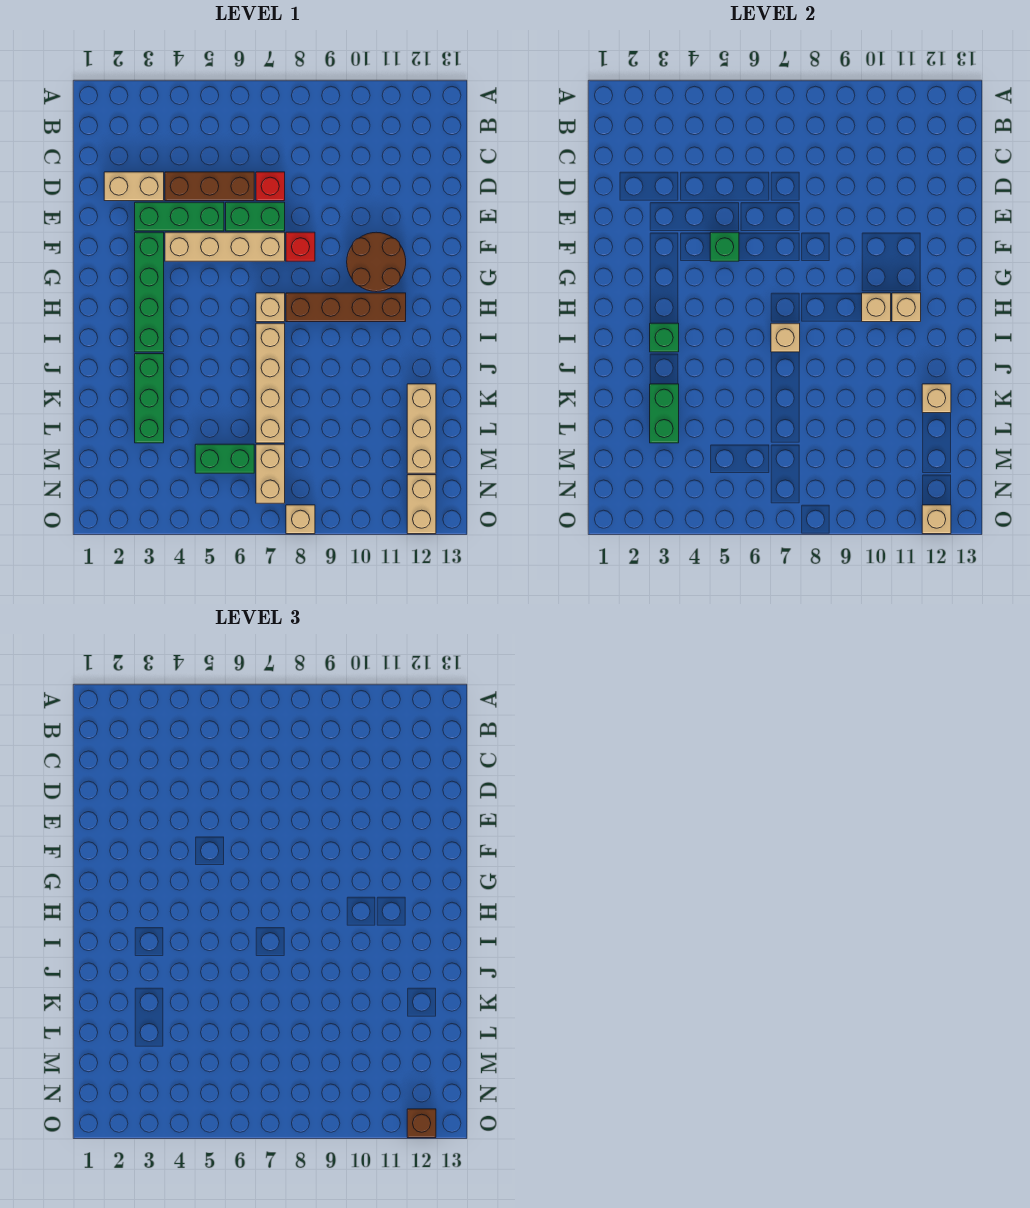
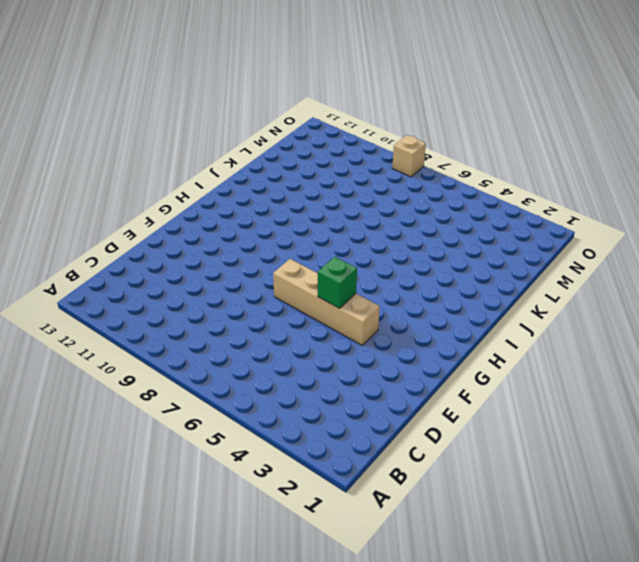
none -> tan brick D2:D3 level 1
none -> brown brick D4:D6 level 1
none -> red brick D7 level 1

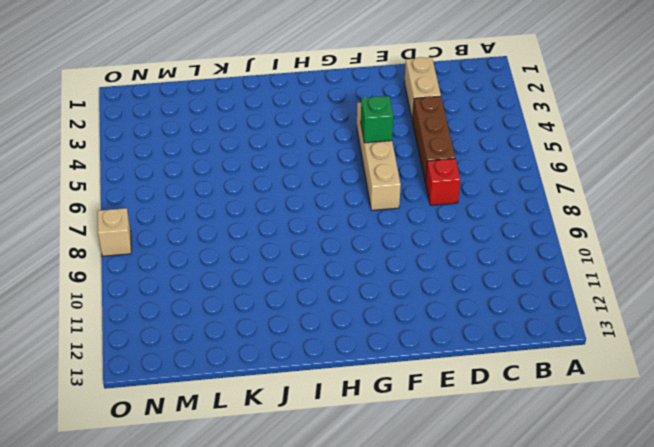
none -> green brick E3:E5 level 1
none -> green brick E6:E7 level 1
none -> green brick F3:I3 level 1

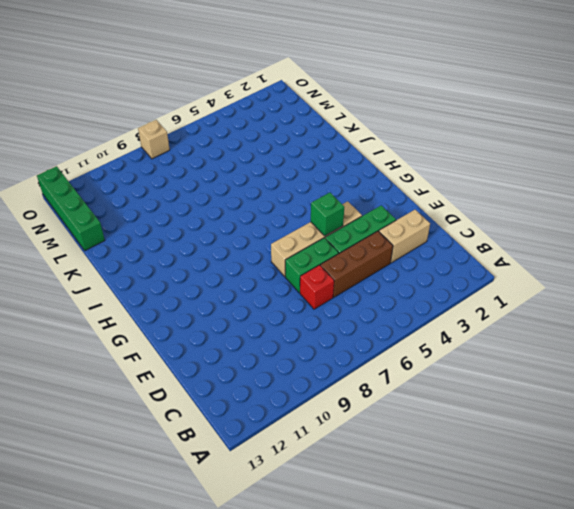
green brick L13:O13 level 1 -> green brick F3:I3 level 1
none -> red brick F8 level 1
none -> brown round brick F10:G11 level 1
none -> tan brick H7 level 1

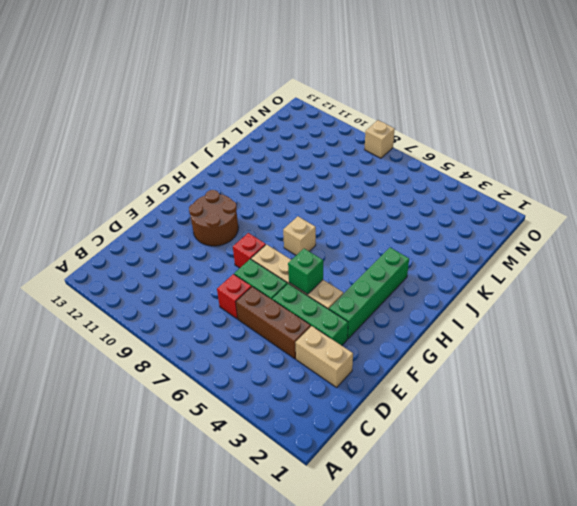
none -> brown brick H8:H11 level 1
none -> tan brick I7:L7 level 1
none -> green brick J3:L3 level 1

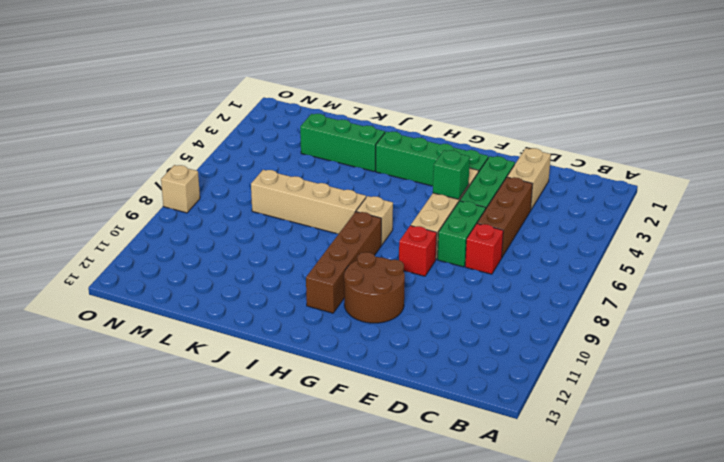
none -> tan brick K12:M12 level 1
none -> green brick M5:M6 level 1
none -> tan brick M7:N7 level 1

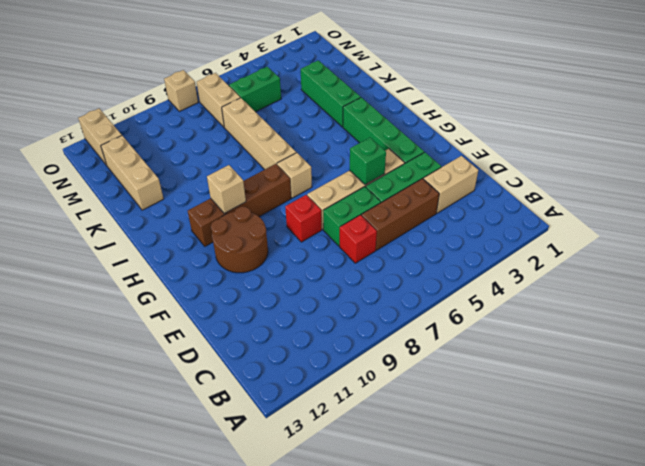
none -> tan brick H11 level 2
none -> green brick I3 level 2
none -> tan brick I7 level 2

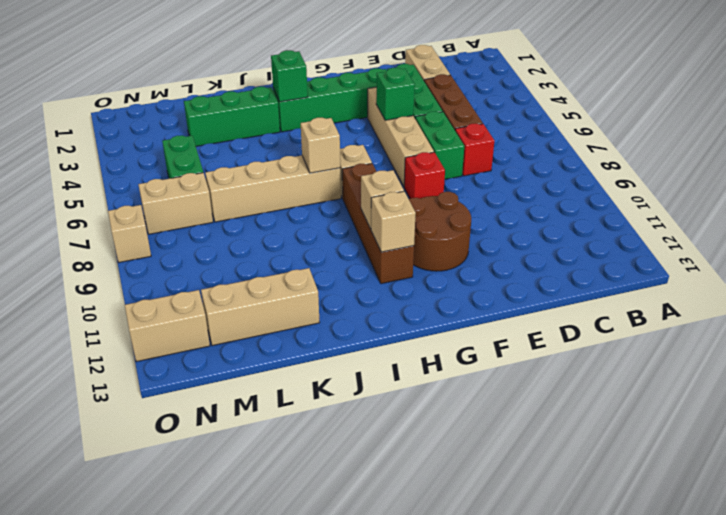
none -> green brick K3:L3 level 2
none -> tan brick K12 level 2
none -> tan brick O12 level 2

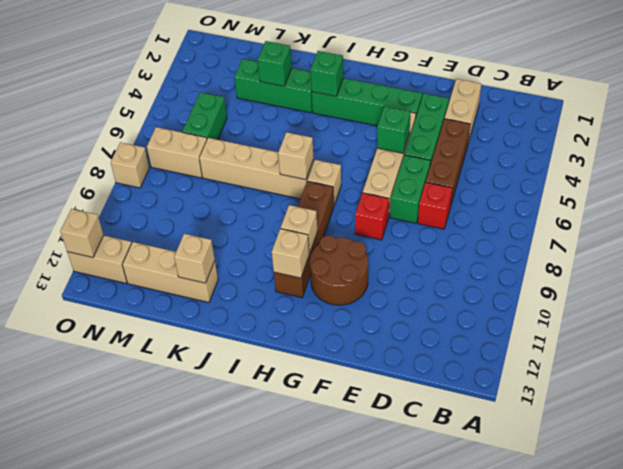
green brick K3 level 2 -> green brick K3:L3 level 2
none -> brown brick O12 level 3

